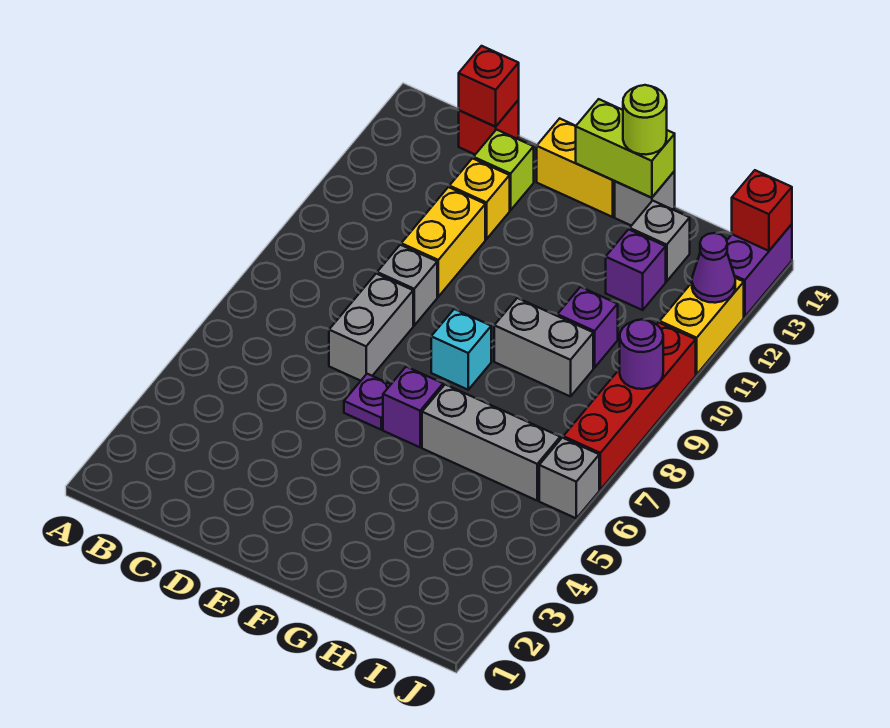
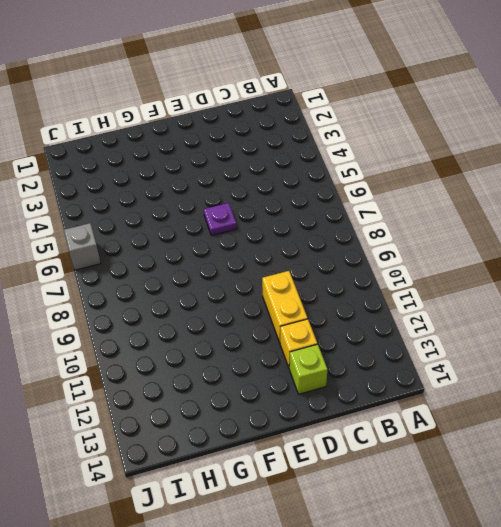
none -> red brick C14 level 1
none -> grey brick D7:D8 level 1
none -> grey brick D9 level 1

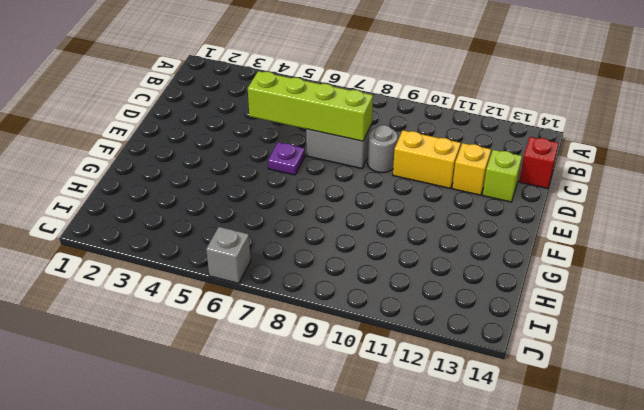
lime brick D5:D8 level 2 -> none
grey round brick D9 level 1 -> grey brick D9 level 1
none -> yellow brick E14:F14 level 1
none -> purple brick F6 level 1
none -> cyan brick F8 level 1

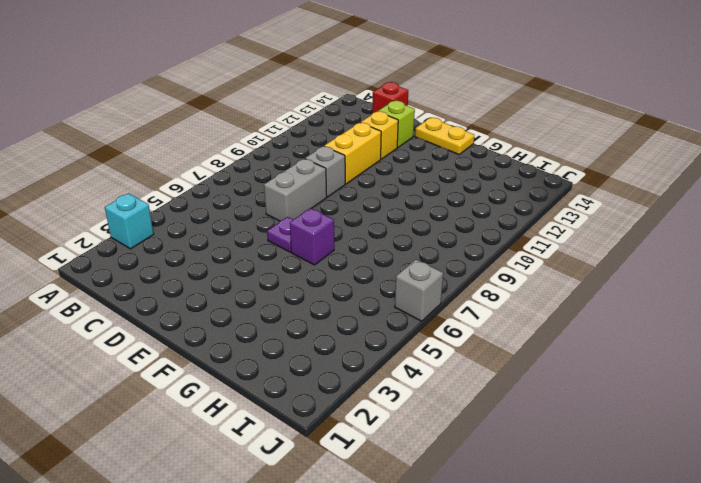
cyan brick A3 level 1 -> cyan brick F8 level 1
yellow plate E14:F14 level 1 -> yellow brick E14:F14 level 1
none -> grey brick G6:I6 level 1
none -> grey brick G9:H9 level 1
none -> grey brick G14 level 1

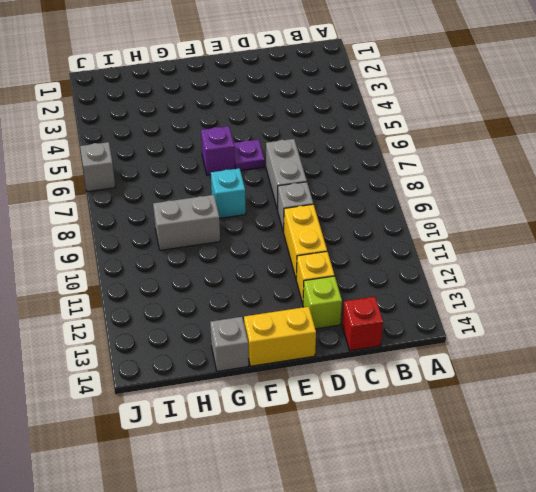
none -> grey brick G6:I6 level 1
none -> purple brick H10 level 1
none -> purple brick H12 level 1

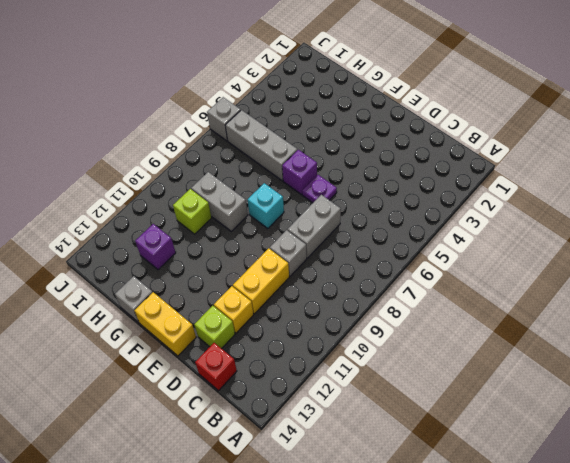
lime brick H10 level 1 -> purple brick H10 level 1
none -> grey brick H13 level 1
none -> red brick J7:J10 level 1
none -> yellow brick J11:J12 level 1

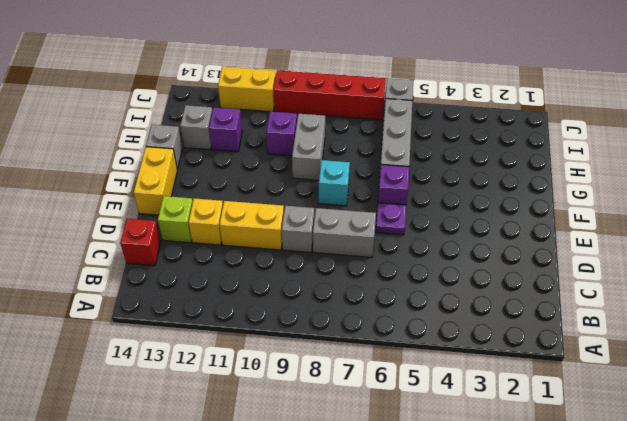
none -> purple brick J13:J14 level 1
none -> red brick C14 level 2
none -> lime brick F14:G14 level 2

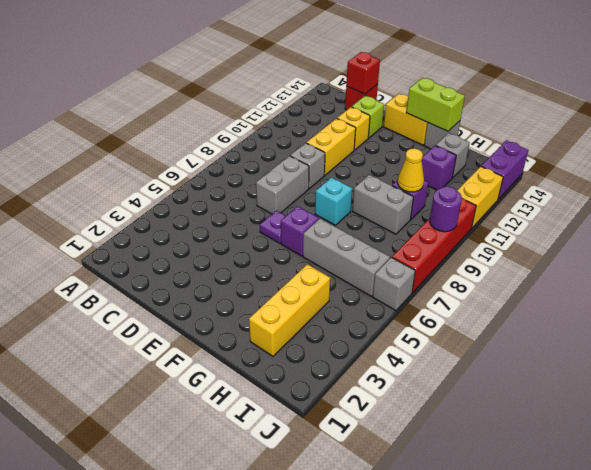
yellow brick H2:H4 level 1 -> none
yellow cone H10 level 2 -> none
none -> purple cone J12 level 2
none -> red brick J14 level 2
none -> lime round brick G14 level 3

